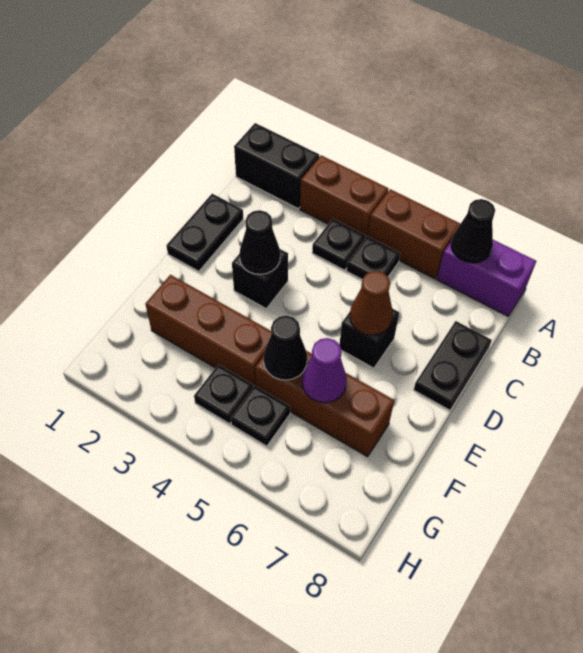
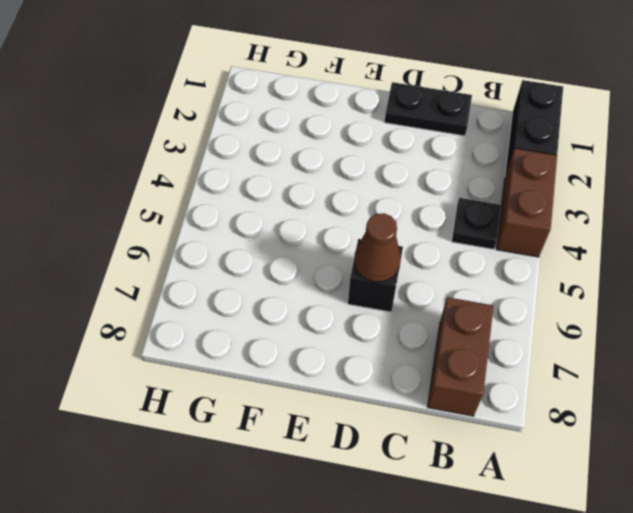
brown brick B7:B8 level 1 -> brown brick A5:A6 level 1
none -> purple brick A7:A8 level 1
none -> black plate B5 level 1
none -> black plate C8:D8 level 1

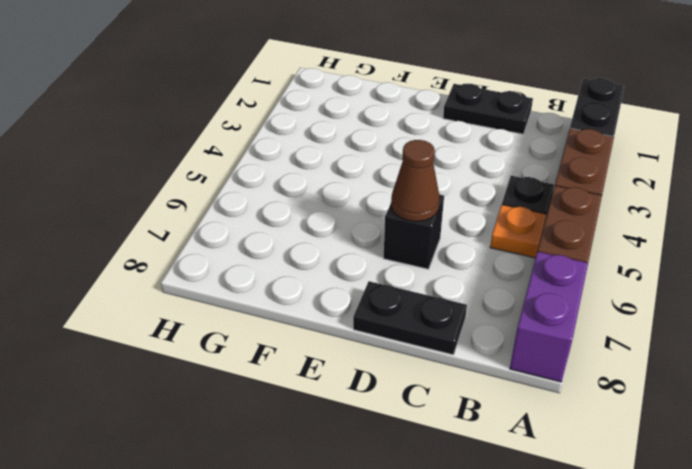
orange plate B5 level 1 -> black plate B5 level 1
none -> black brick D3 level 1
none -> brown brick F2:F4 level 1
none -> brown brick F5:F7 level 1

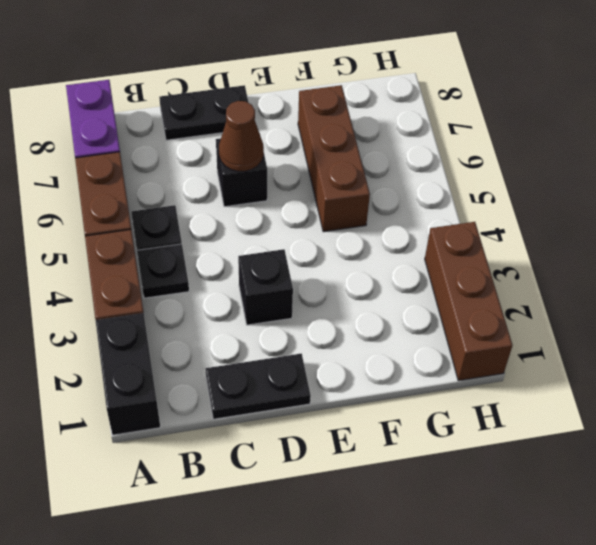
brown brick H1:H3 level 1 -> brown brick F2:F4 level 1
none -> black plate G4 level 1
none -> black plate G5 level 1
none -> black cone A7 level 2

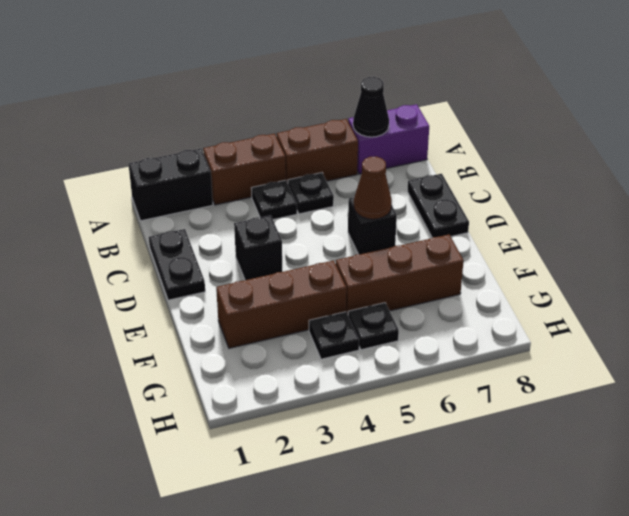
none -> black cone D3 level 2
none -> black cone F5 level 2
none -> purple cone F6 level 2

